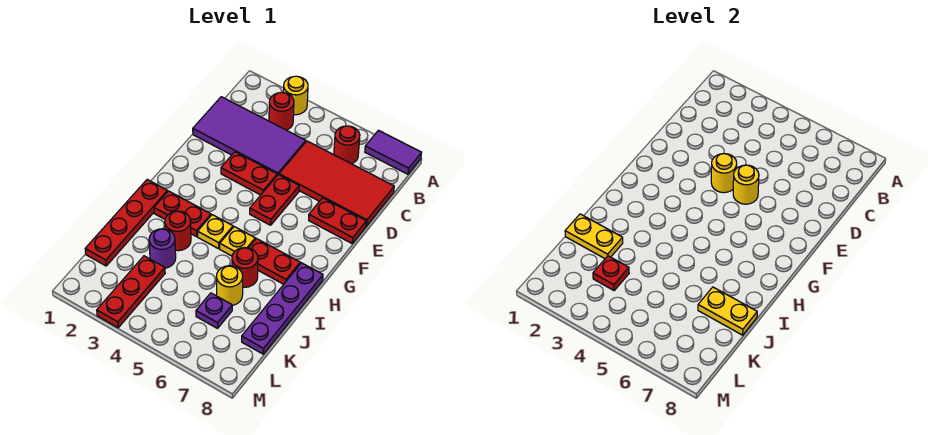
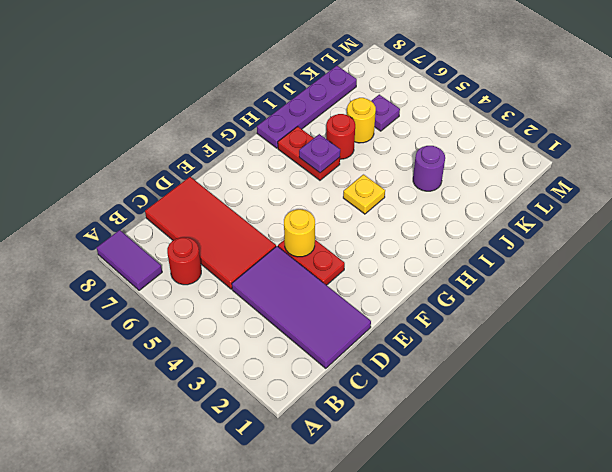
purple plate H6 level 2 -> none
none -> yellow round brick A3 level 1
none -> red round brick B3 level 1
none -> red plate E5:F5 level 1

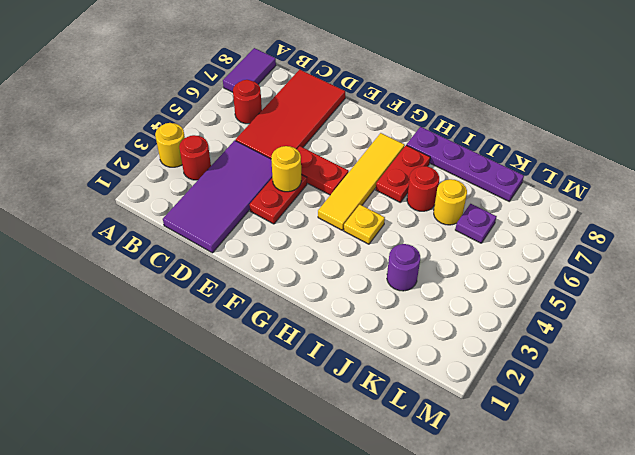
yellow tile G4:G7 level 1 -> none
none -> red plate E7:E8 level 1
none -> red plate H1:K1 level 1
none -> red plate H2:H3 level 1

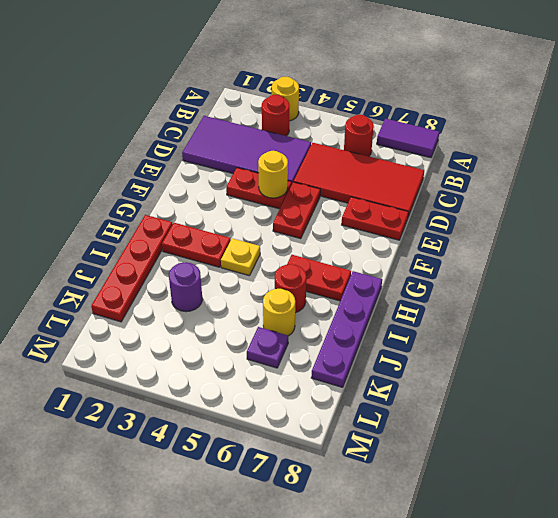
none -> yellow plate H5 level 1
none -> red round brick I3 level 1
none -> red plate K3:M3 level 1

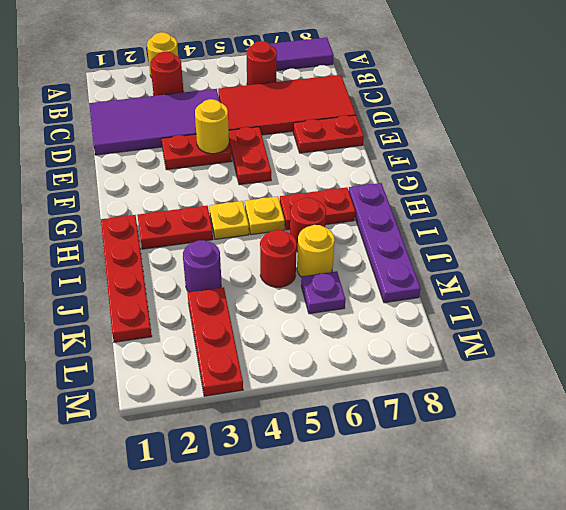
red round brick J5 level 1 -> red round brick I3 level 1
none -> yellow round brick E5 level 2
none -> yellow plate J1:J2 level 2
none -> yellow plate J7:J8 level 2

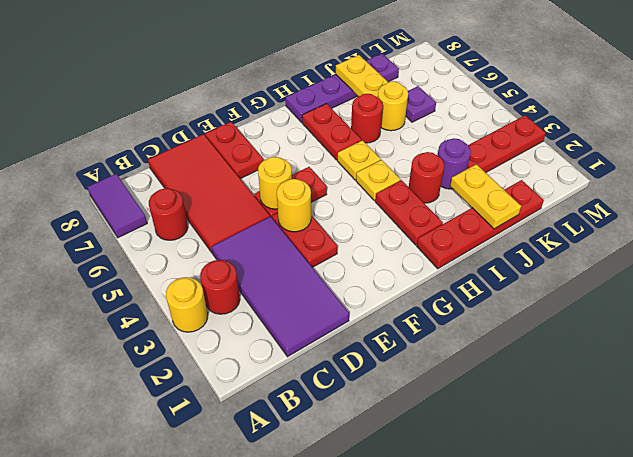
none -> red plate K3 level 2

